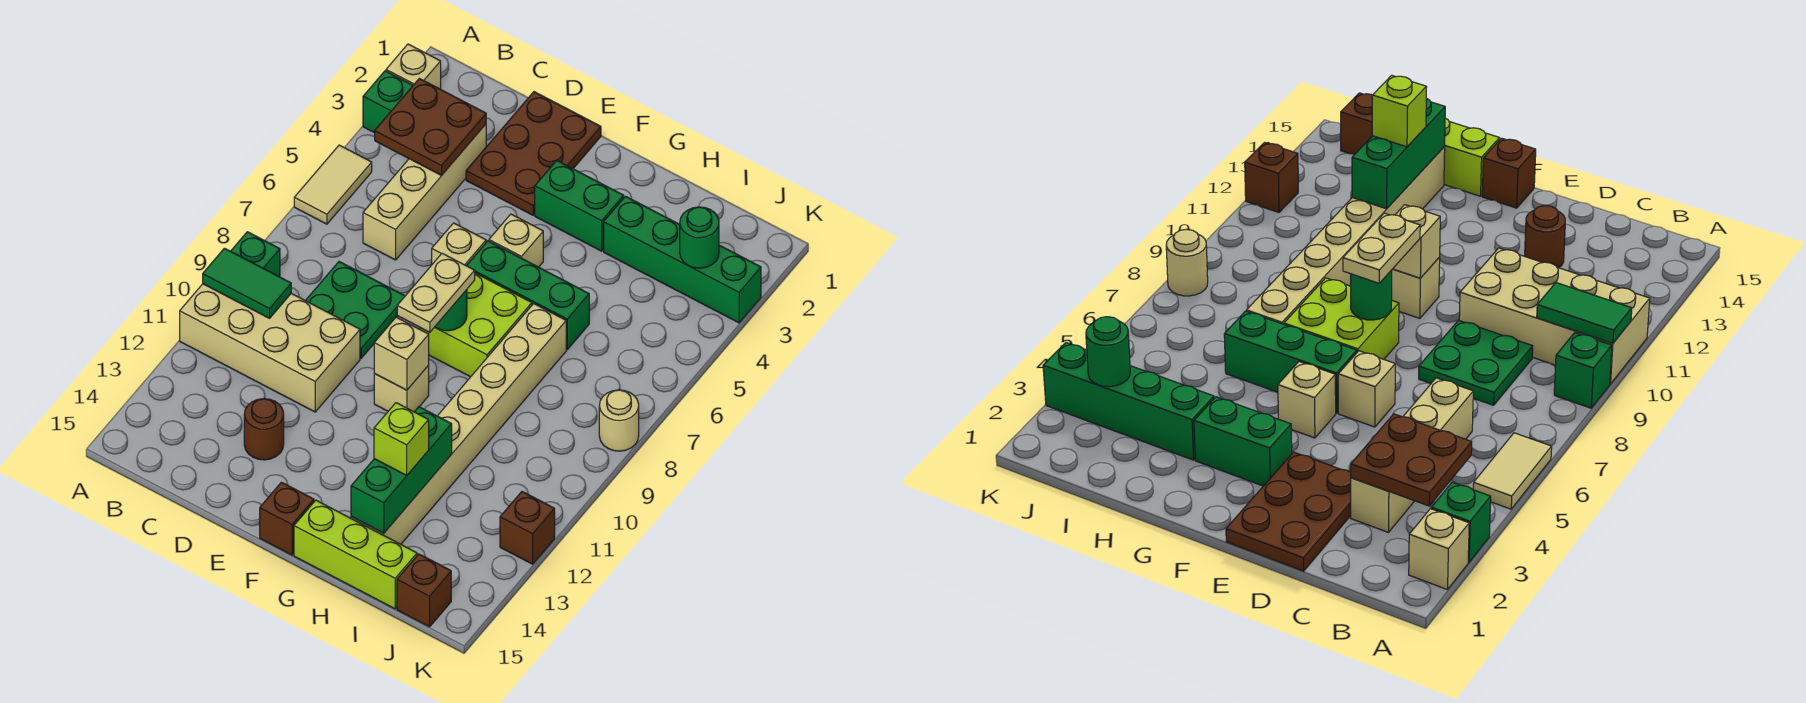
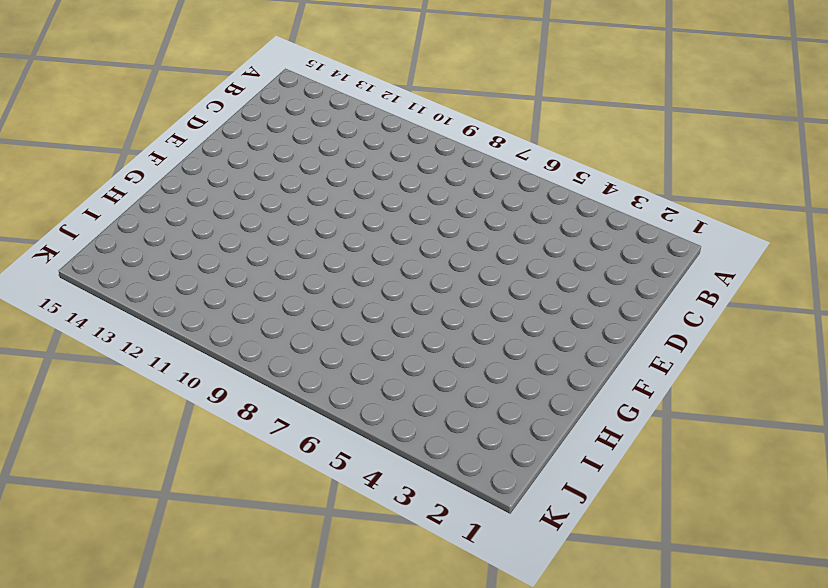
none -> tan brick A2 level 1
none -> green brick A3 level 1
none -> tan tile A5:A6 level 1
none -> green brick A9 level 1

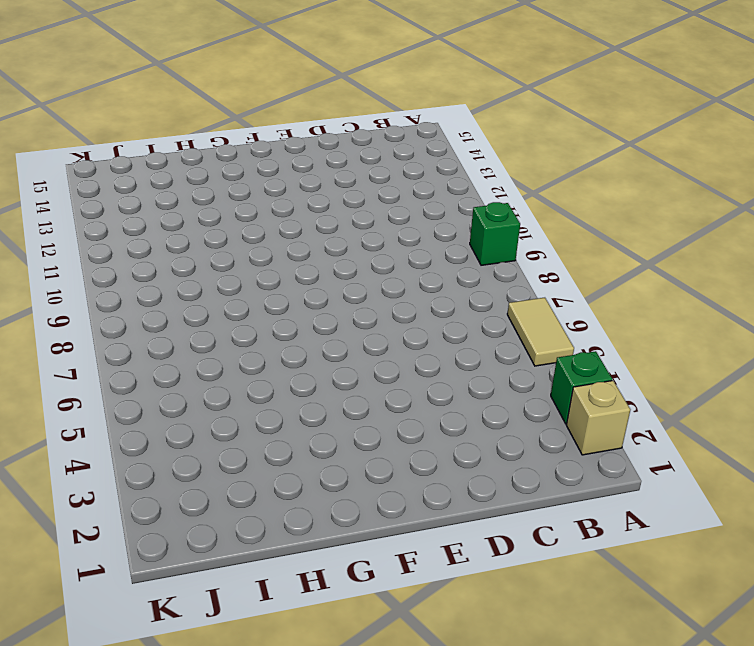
none -> tan brick A10:D11 level 1
none -> tan brick C3:C6 level 1
none -> green plate C8:D9 level 1
none -> brown plate D1:E3 level 1

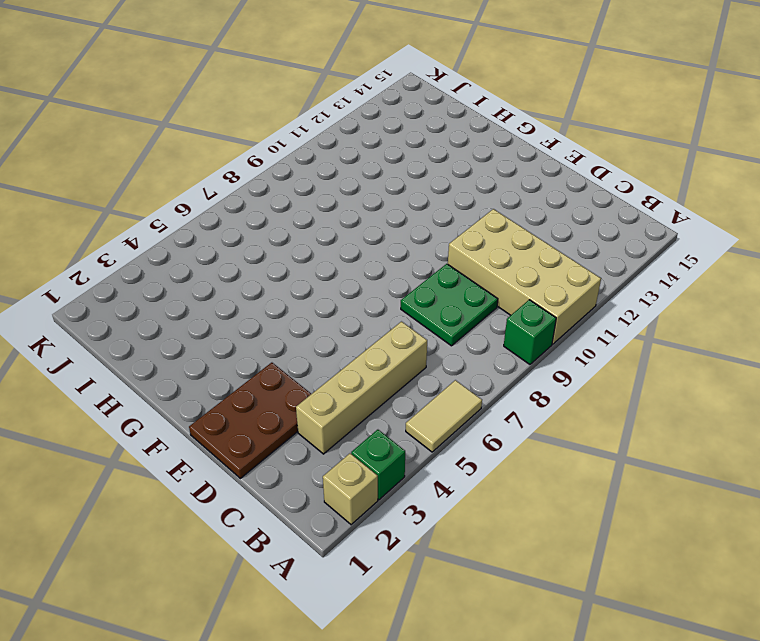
none -> brown round brick D13 level 1
none -> tan brick E6 level 1
none -> green brick F3:G3 level 1
none -> tan brick F5 level 1

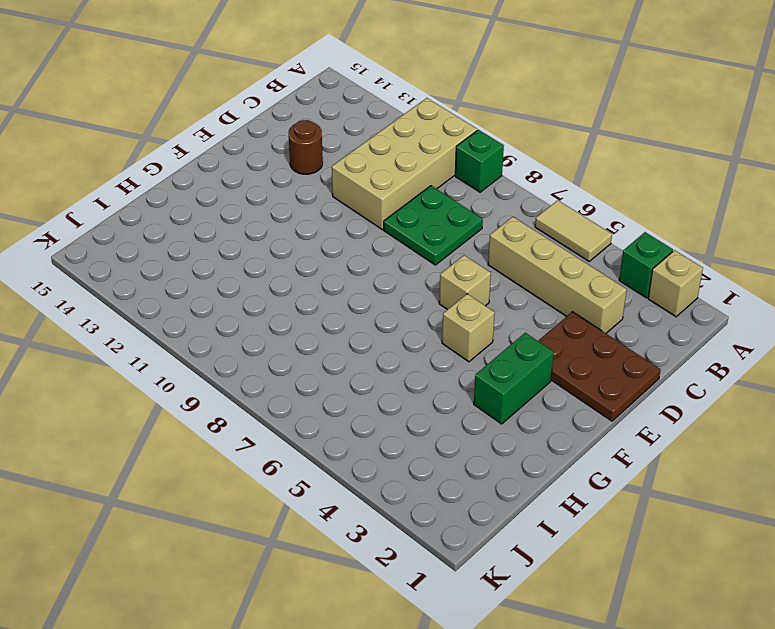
none -> green brick F6:H6 level 1
none -> lime brick F7:G8 level 1
none -> tan brick F10 level 1
none -> brown brick F15 level 1

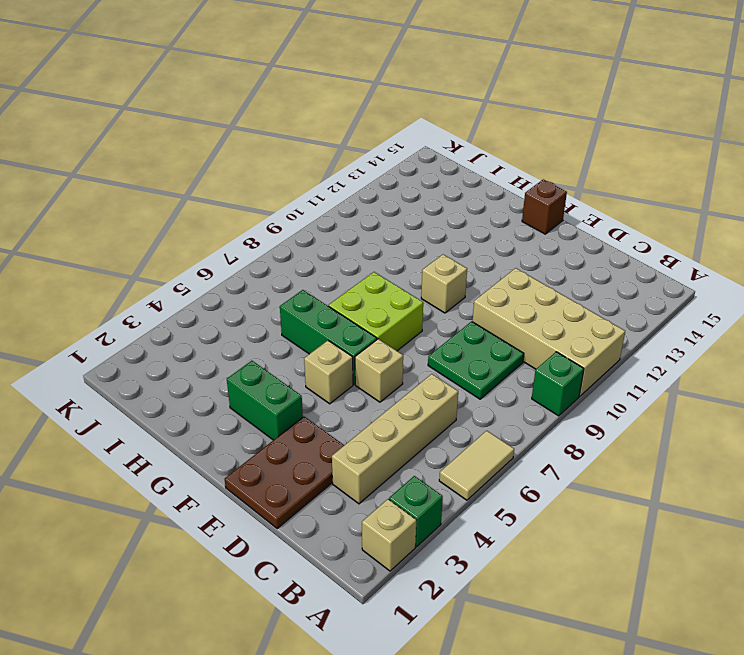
none -> brown round brick D13 level 1
none -> lime brick G15:I15 level 1
none -> green brick H3:K3 level 1
none -> tan brick H7:H14 level 1

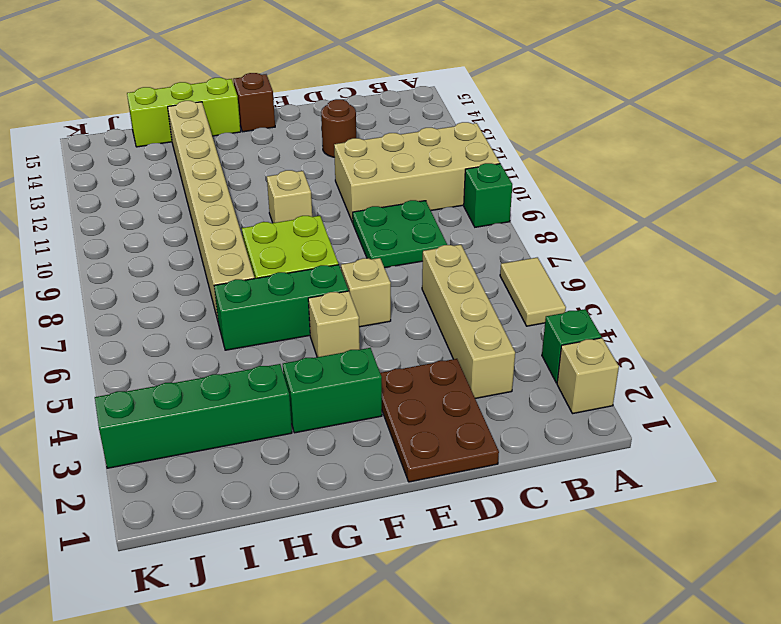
none -> brown brick J15 level 1
none -> tan round brick K8 level 1
none -> brown brick K12 level 1
none -> green tile A10:B10 level 2

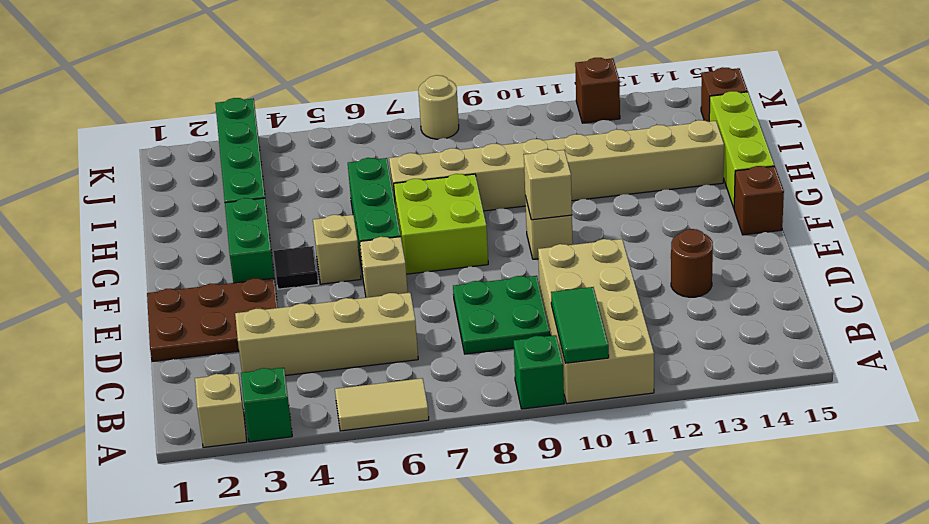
black tile F4 level 1 -> none
none -> brown plate B3:C4 level 2
none -> green round brick F8 level 2
none -> green brick H12:H14 level 2
none -> green round brick J3 level 2

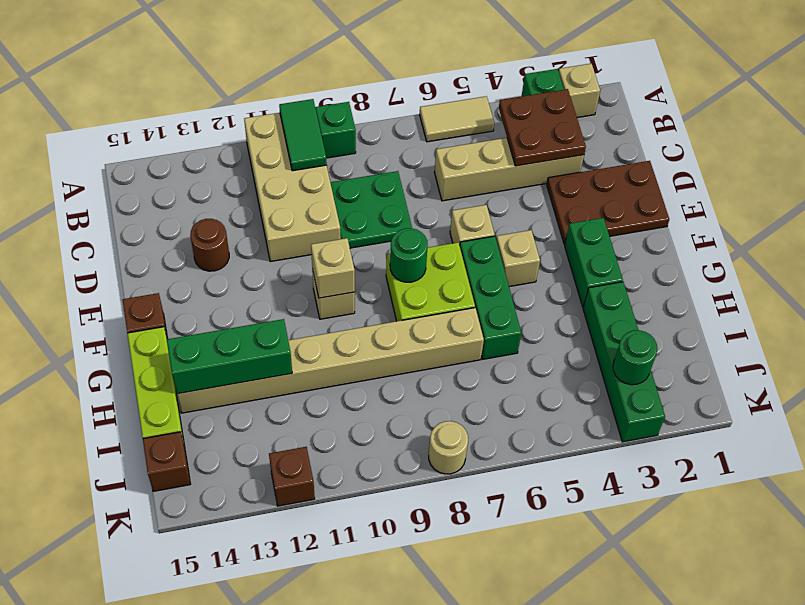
none -> tan plate F8:F9 level 3
none -> lime brick H13 level 3

